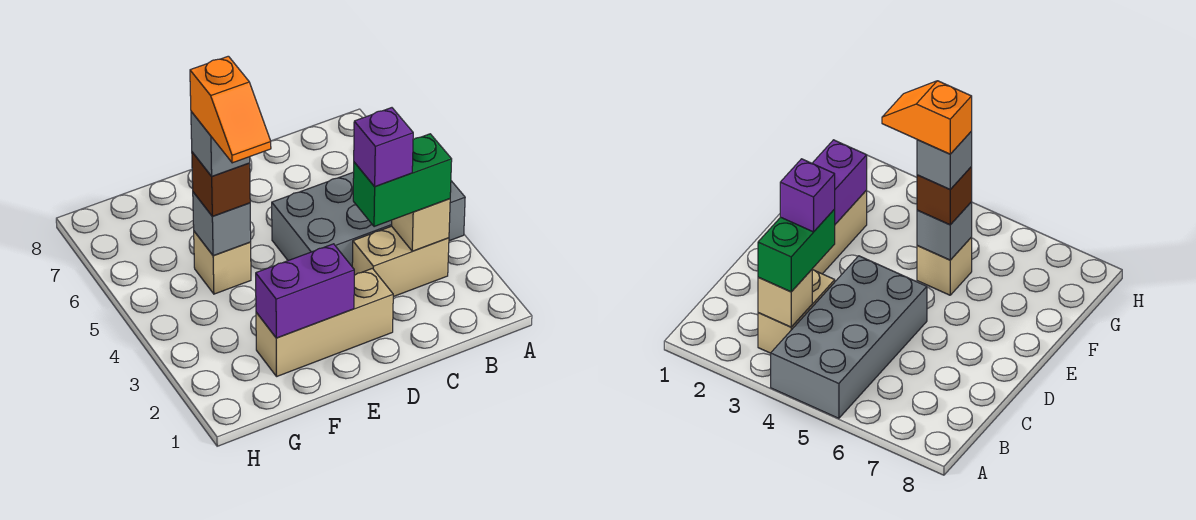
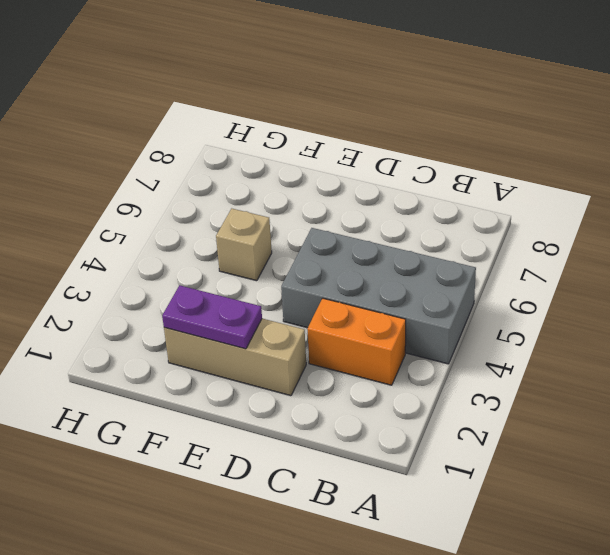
orange brick B3:C3 level 1 -> tan brick B3:C3 level 1
purple plate E2:F2 level 2 -> purple brick E2:F2 level 2
none -> tan brick B3 level 2
none -> grey brick F5 level 2
none -> green brick B3:C3 level 3

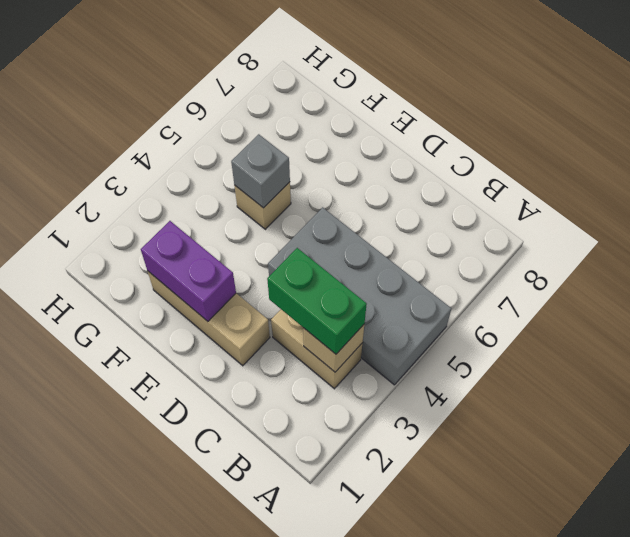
none -> brown brick F5 level 3
none -> purple brick C3 level 4
none -> grey brick F5 level 4

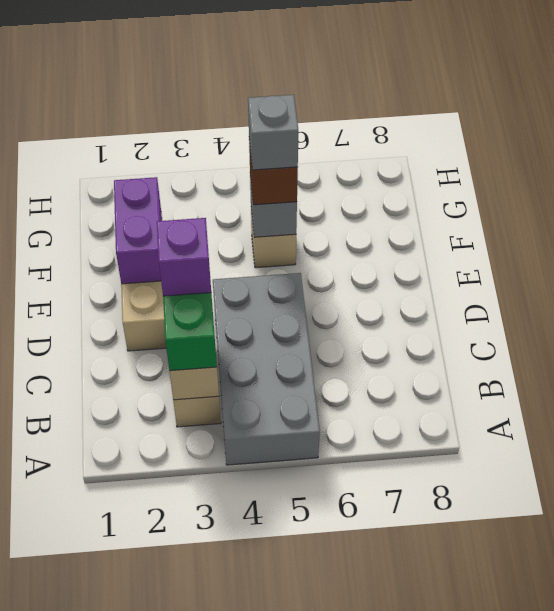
none -> orange slope F4:F5 level 5 top 5

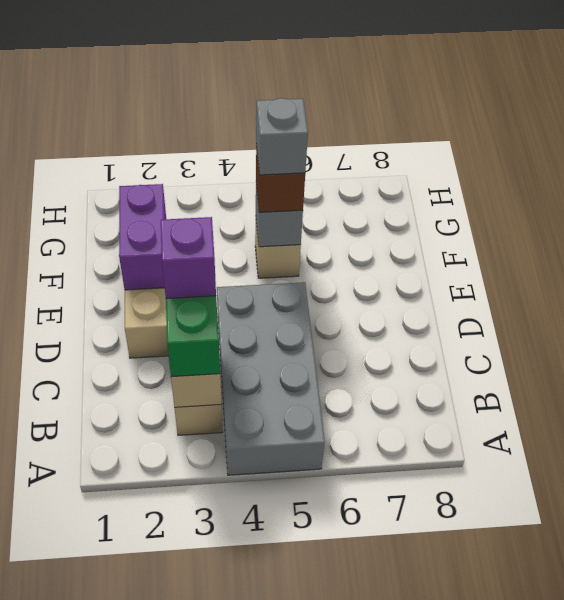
none -> orange slope F4:F5 level 5 top 5

